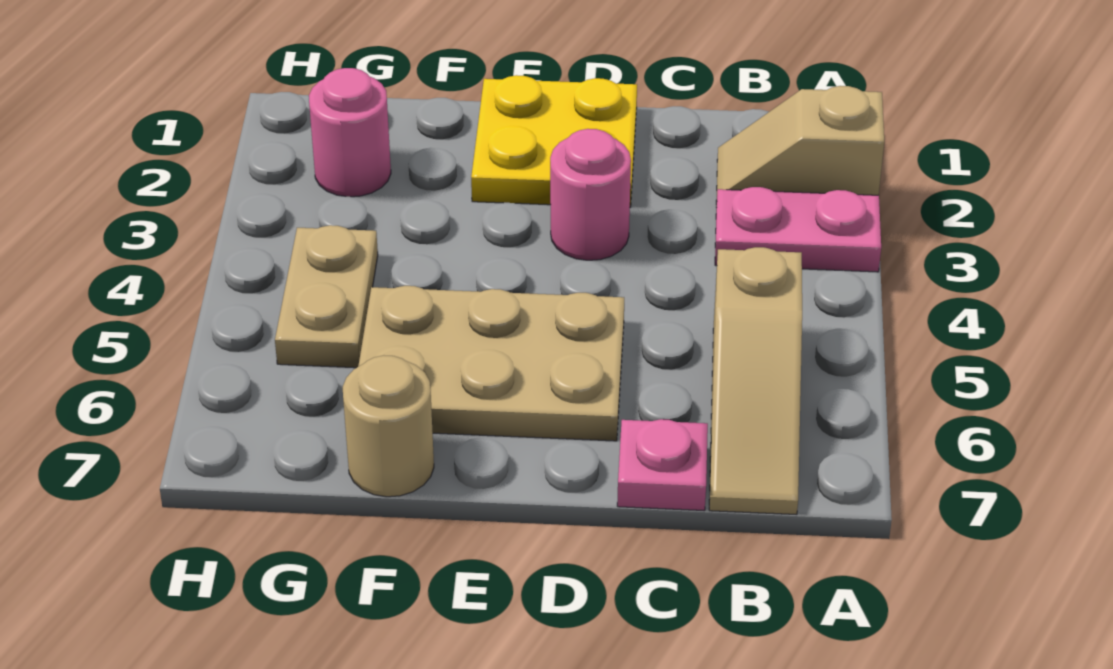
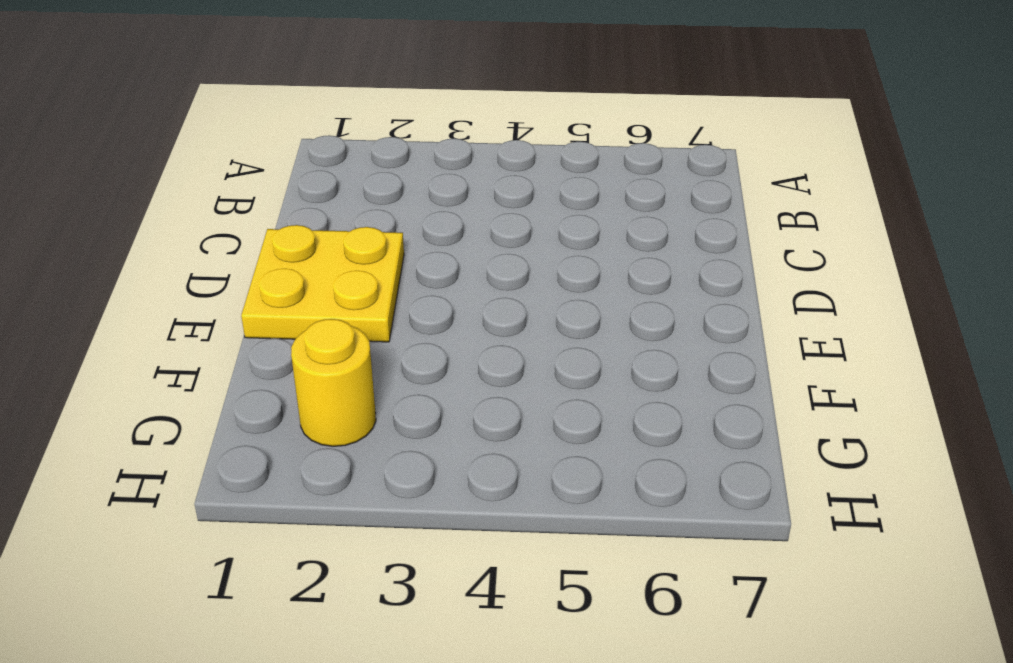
yellow round brick G2 level 1 -> pink round brick G2 level 1
none -> tan slope A2:B2 level 1 top A
none -> pink plate A3:B3 level 1

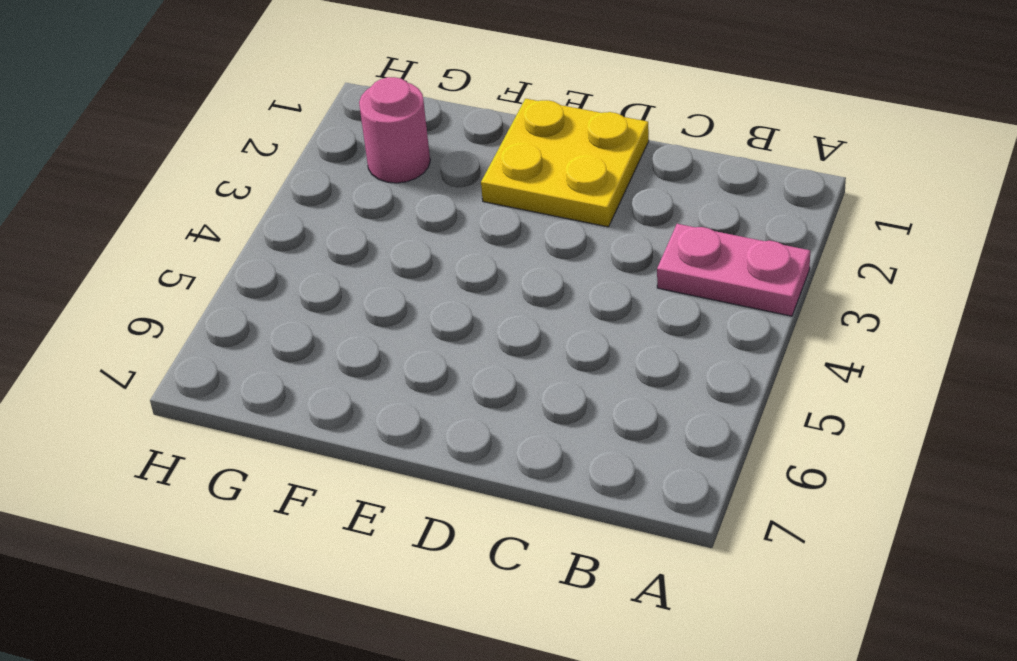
none -> tan slope A2:B2 level 1 top A
none -> tan slope B5:B7 level 1 top 5

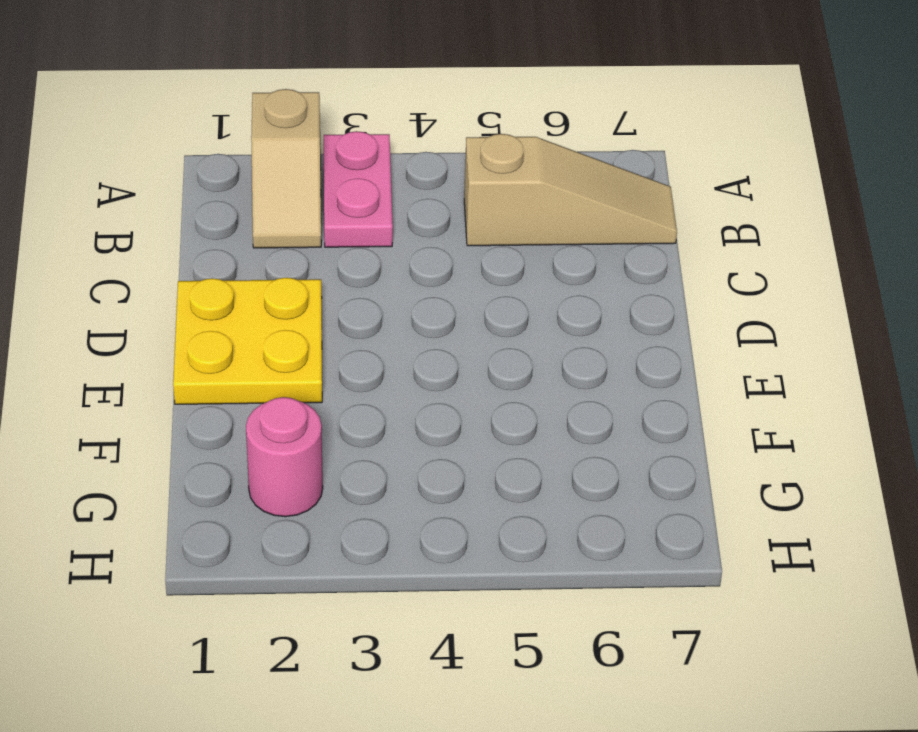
none -> pink plate C7 level 1
none -> pink round brick D3 level 1

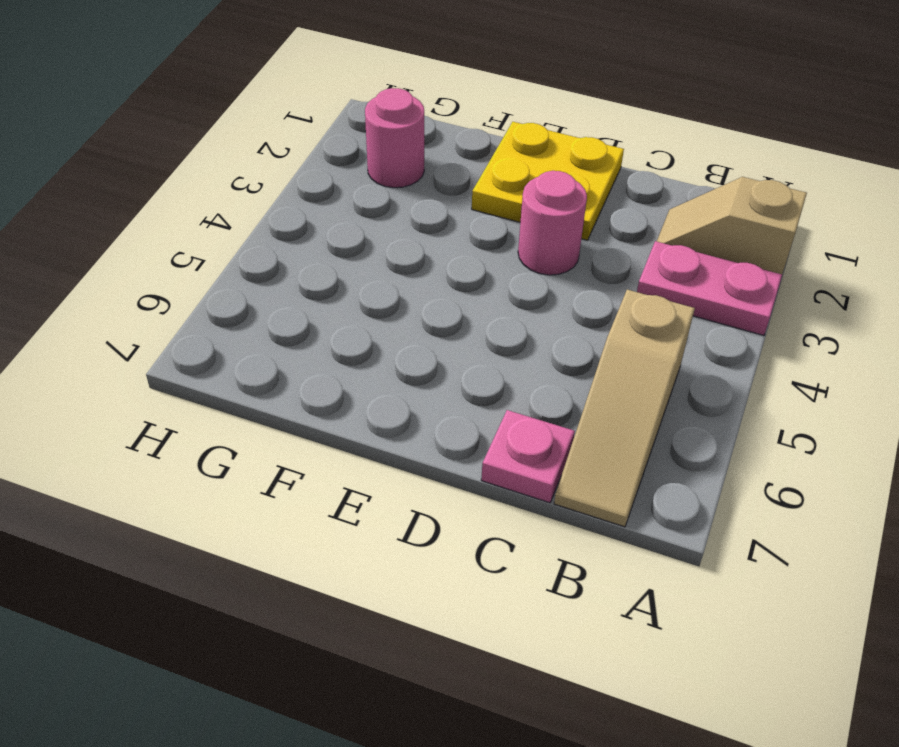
none -> tan plate D5:F6 level 1
none -> tan round brick F7 level 1

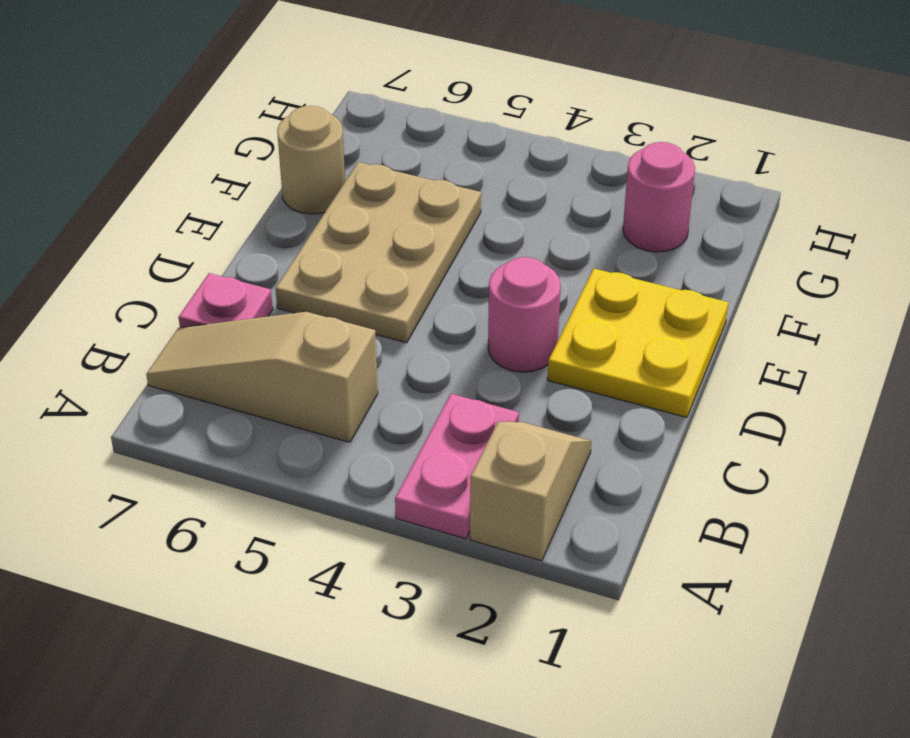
none -> tan plate G4:G5 level 1

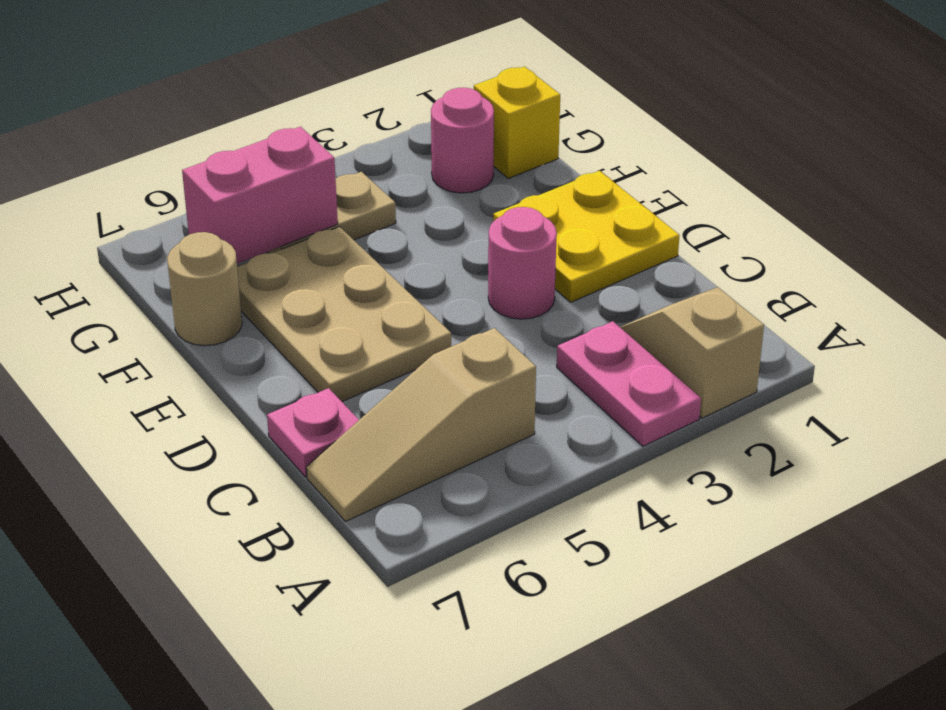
yellow brick G1 level 1 -> none
pink brick G5:G6 level 2 -> none

